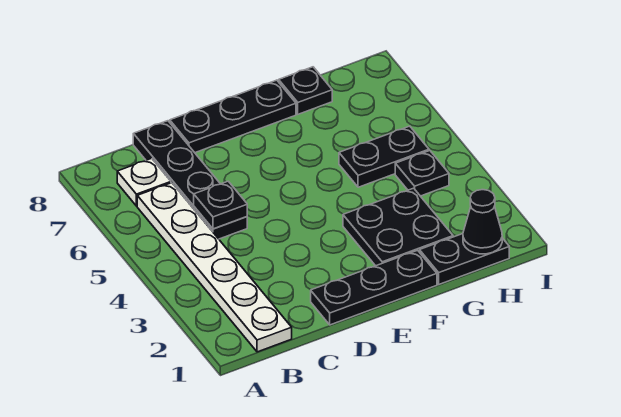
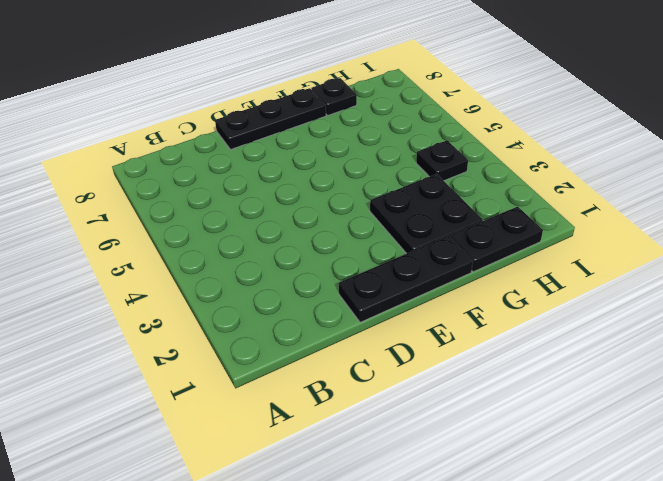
none -> white plate B1:B6 level 1
none -> white plate B7 level 1
none -> black plate C5:C8 level 1

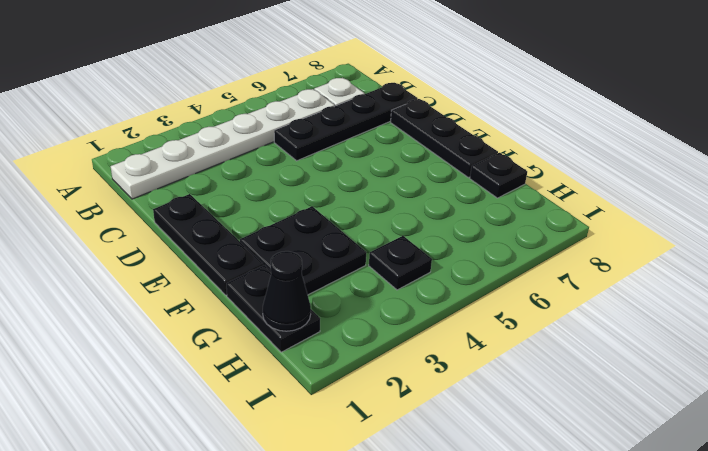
none -> black plate G5:H5 level 1
none -> black plate C5 level 2

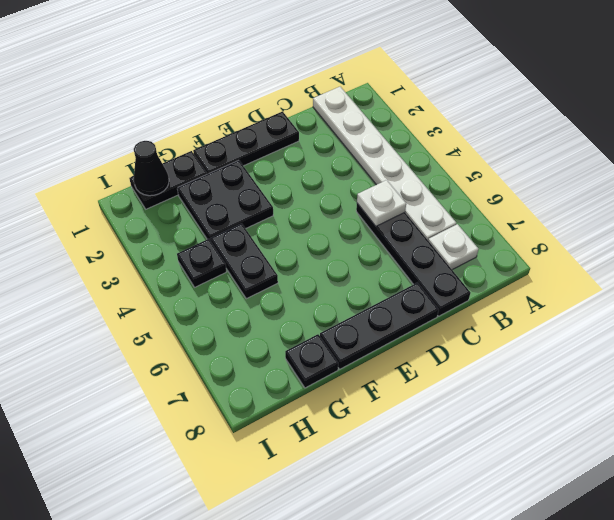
white plate C5 level 2 -> black plate C5 level 2
black plate G4:G5 level 1 -> black plate G5:H5 level 1

